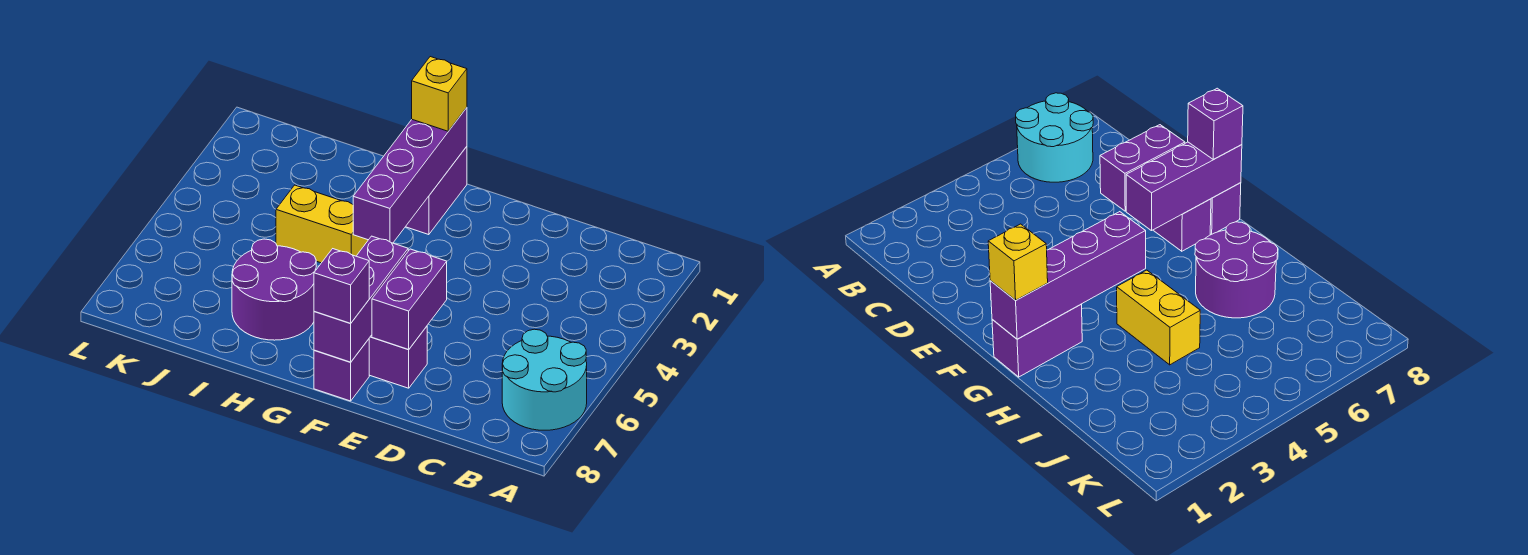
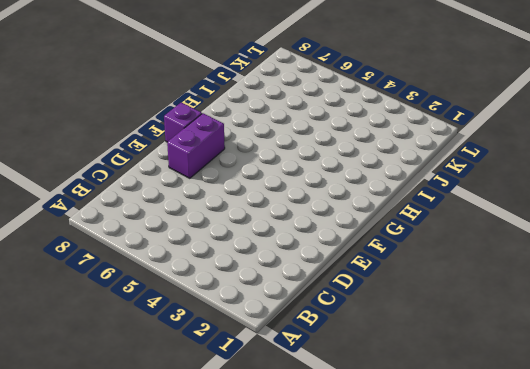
none -> cyan round brick A6:B7 level 1
none -> purple brick G1:G2 level 1

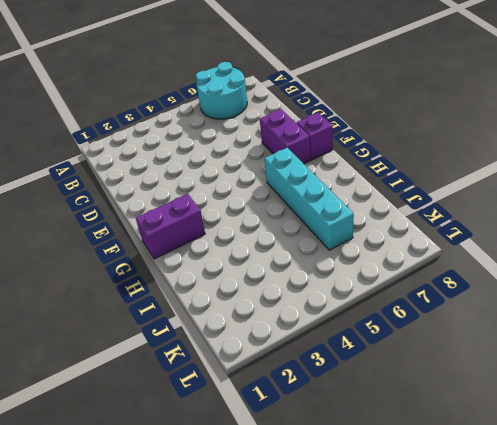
cyan brick G6:J6 level 1 -> purple round brick H6:I7 level 1
none -> yellow brick H4:I4 level 1
none -> purple brick E6:E7 level 2

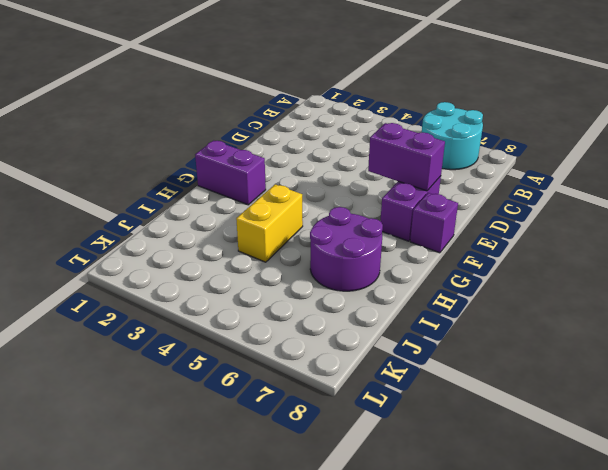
none -> purple brick F6:F8 level 2
none -> purple brick G1:G4 level 2

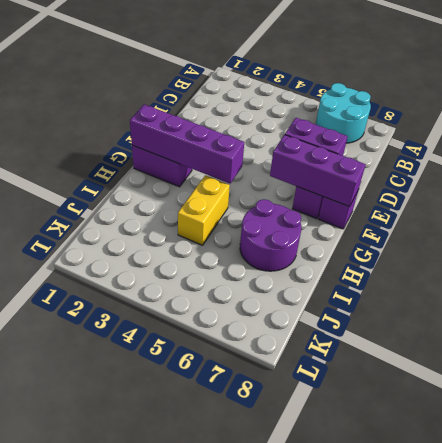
none -> purple brick F8 level 3
none -> yellow brick G1 level 3

